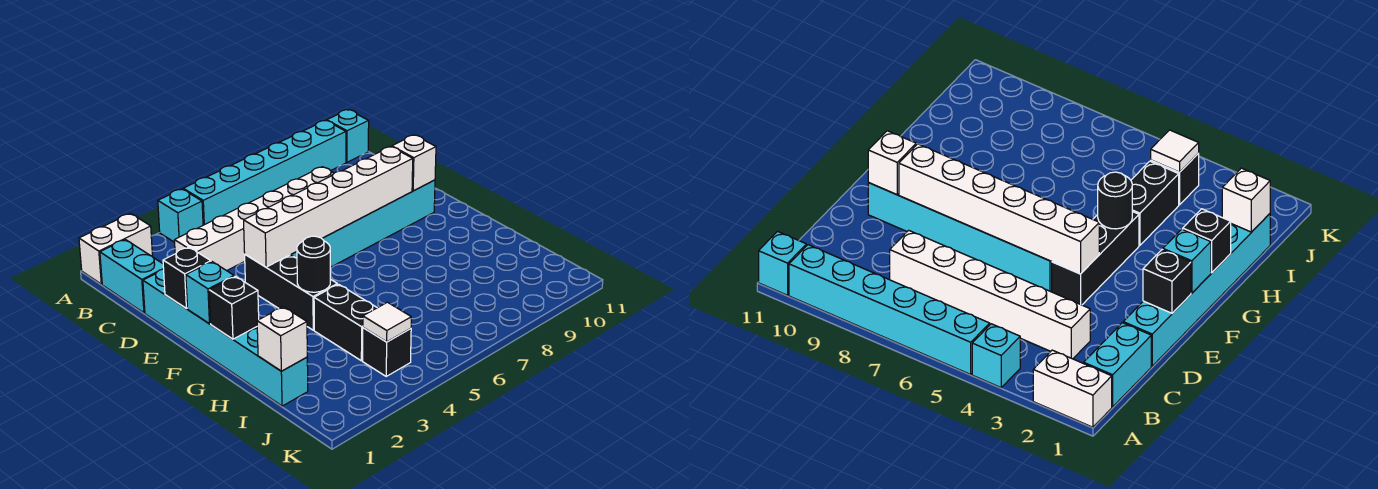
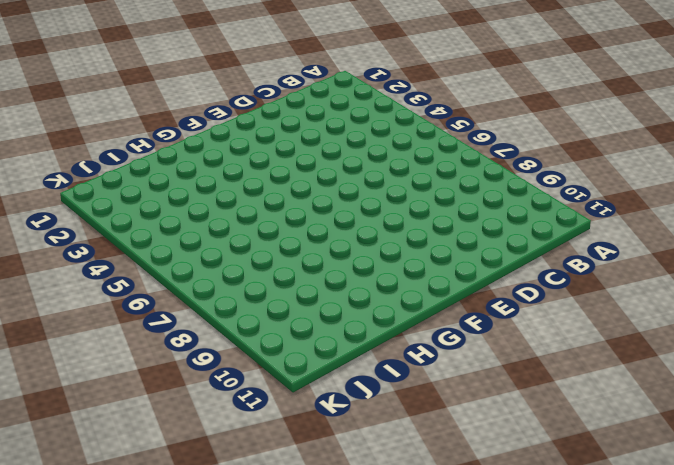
none -> white brick A1:A2 level 1
none -> cyan brick A4 level 1
none -> cyan brick A5:A10 level 1

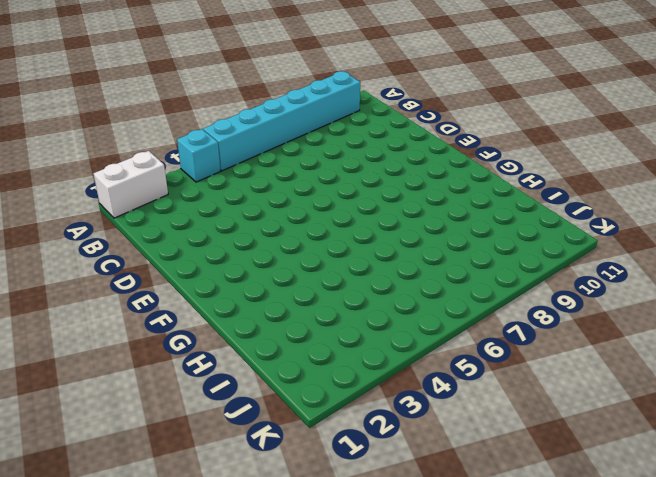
none -> cyan brick A11 level 1
none -> cyan brick B1:C1 level 1
none -> white brick C3:C8 level 1

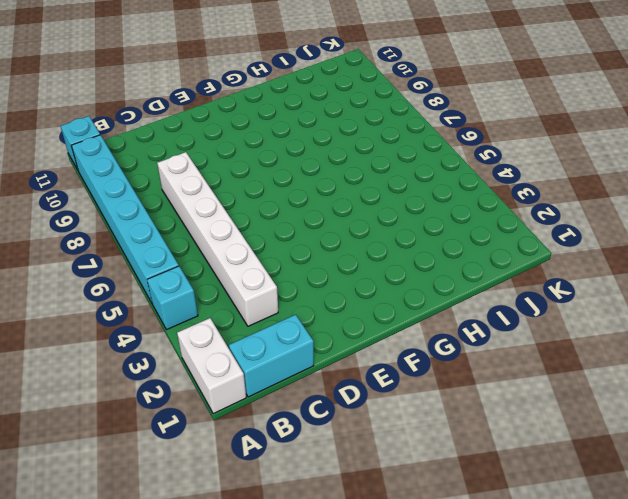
none -> cyan brick D1:I1 level 1
none -> black brick E4:G4 level 1
none -> cyan brick E5:E10 level 1

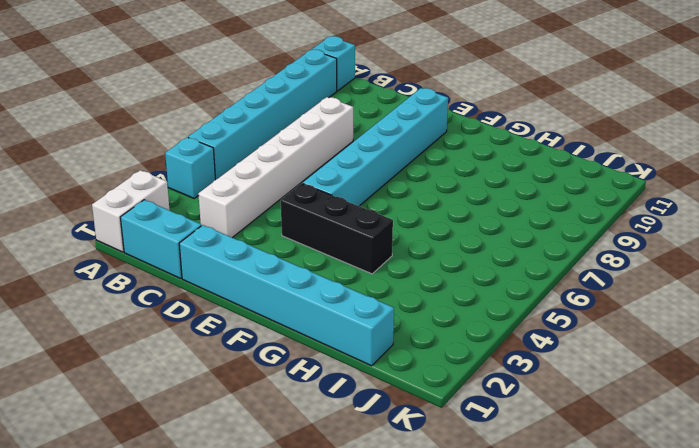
none -> black brick H4:I4 level 1
none -> black brick J4 level 1
none -> black brick E1 level 2

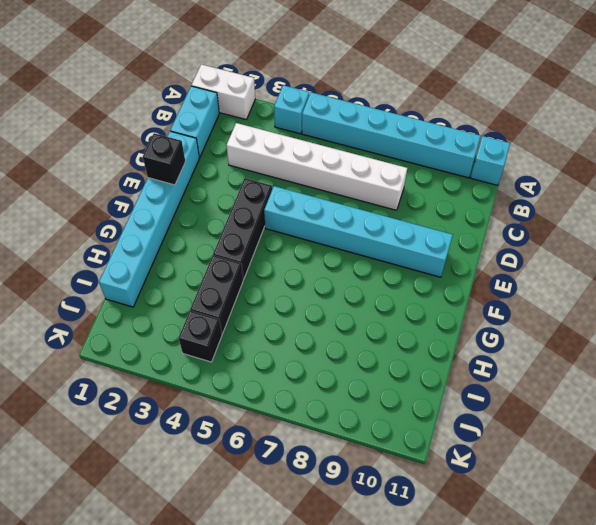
none -> white brick E4:E9 level 2
none -> white brick E10 level 2
none -> cyan brick F1 level 2

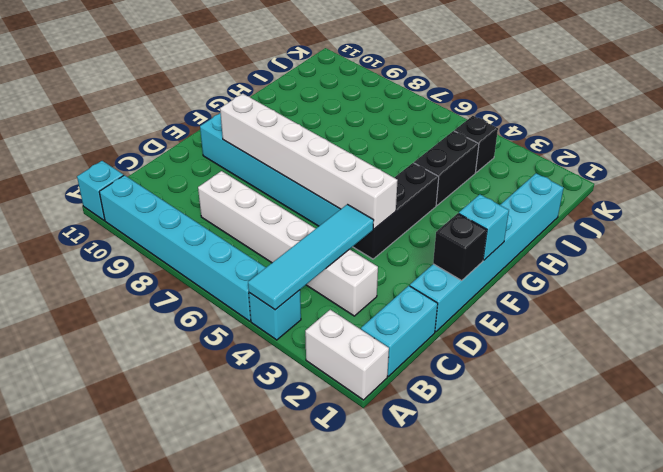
cyan tile A4:D4 level 2 -> none
none -> white brick E10 level 2
none -> black brick G1 level 2
none -> black round brick G4 level 2

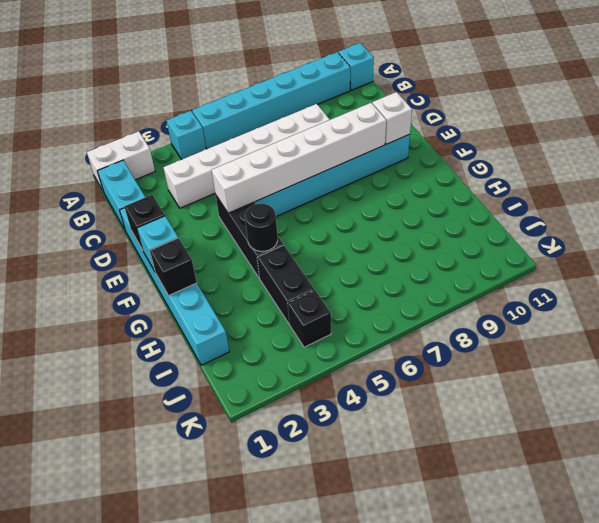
none -> white brick I1 level 2
none -> white tile J4 level 2

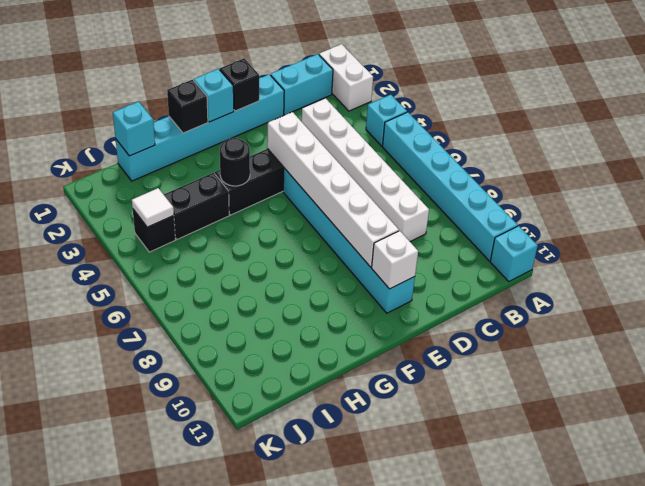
cyan brick I1 level 2 -> white brick I1 level 2

